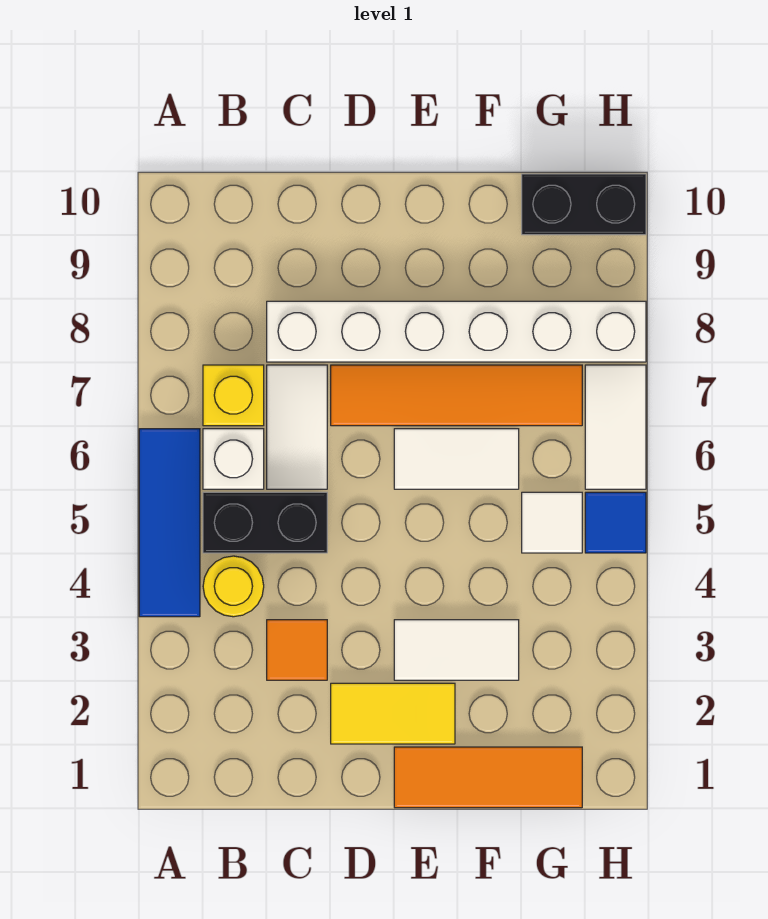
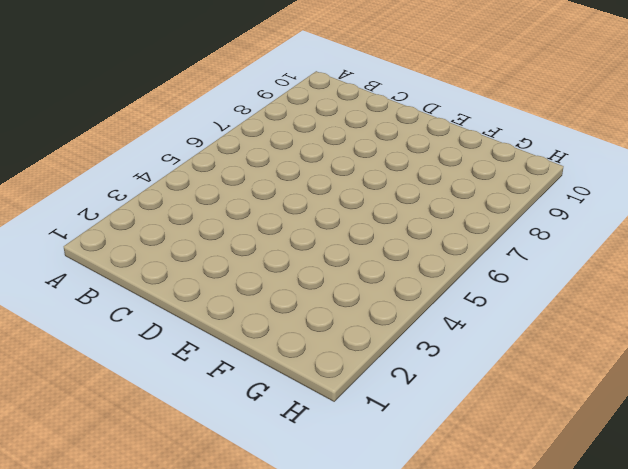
none -> blue tile A4:A6 level 1
none -> yellow round brick B4 level 1
none -> black brick B5:C5 level 1

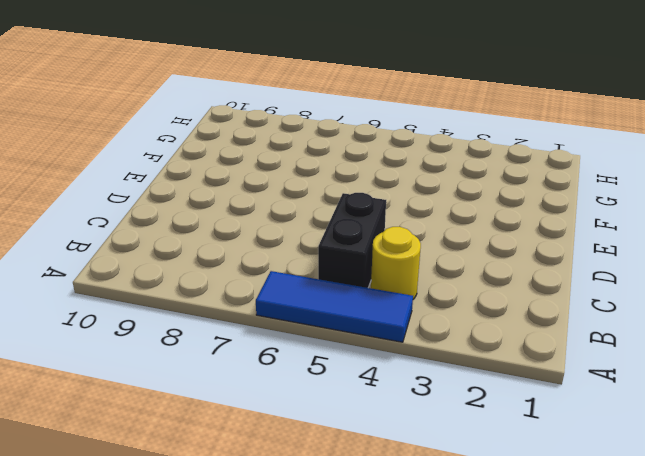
none -> white brick B6 level 1
none -> yellow brick B7 level 1
none -> orange tile C3 level 1

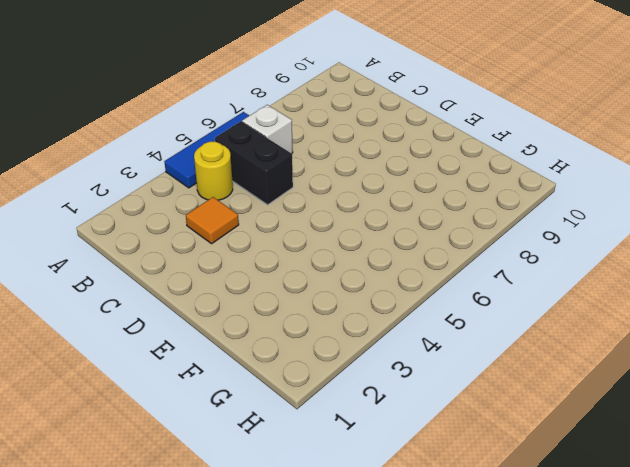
none -> yellow brick B7 level 1
none -> white tile C6:C7 level 1
none -> white brick C8:H8 level 1

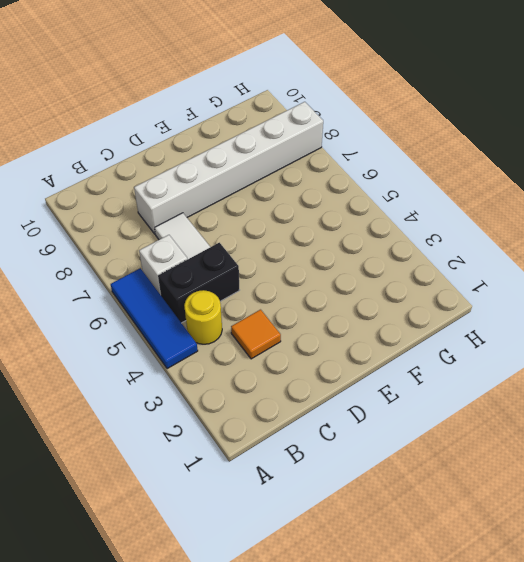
none -> yellow brick B7 level 1
none -> yellow tile D2:E2 level 1
none -> orange tile D7:G7 level 1

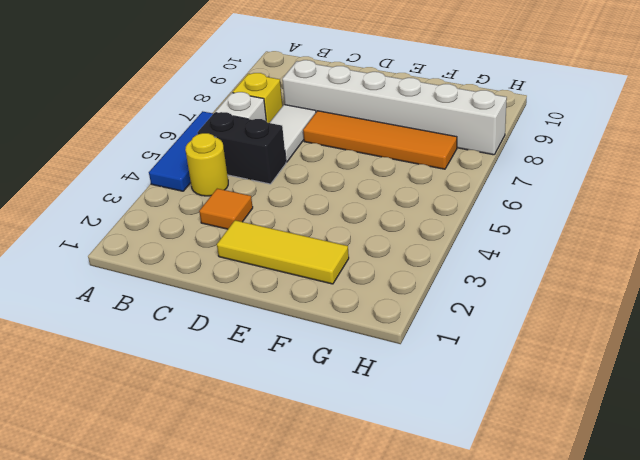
yellow tile D2:F2 level 1 -> yellow tile D2:E2 level 1
none -> orange tile E1:G1 level 1
none -> white tile E3:F3 level 1
none -> white tile E6:F6 level 1

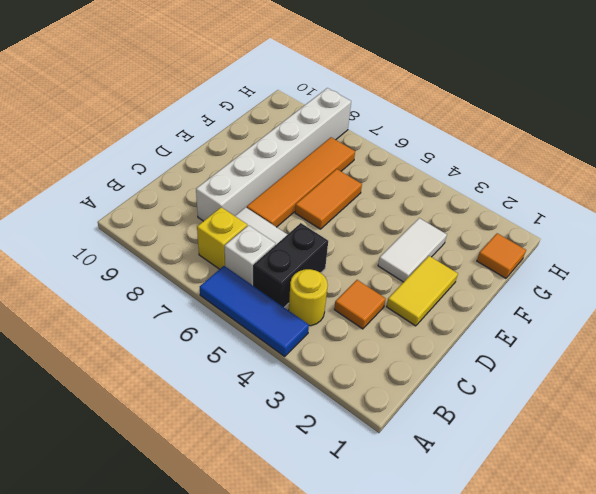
orange tile E6:F6 level 1 -> white tile E6:F6 level 1
orange tile G1 level 1 -> orange tile E1:G1 level 1
none -> white tile G5 level 1
none -> black brick G10:H10 level 1
none -> blue tile H5 level 1

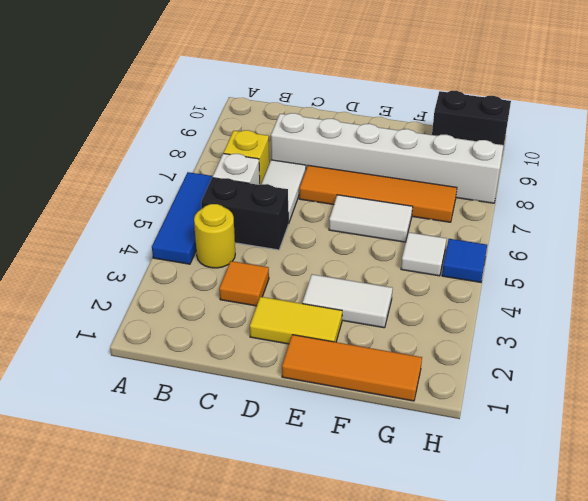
none -> white tile H6:H7 level 1

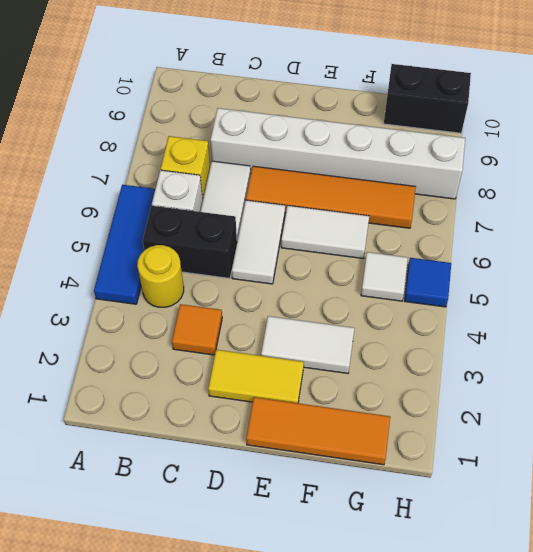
white tile D5:D6 level 1 -> white tile H6:H7 level 1

